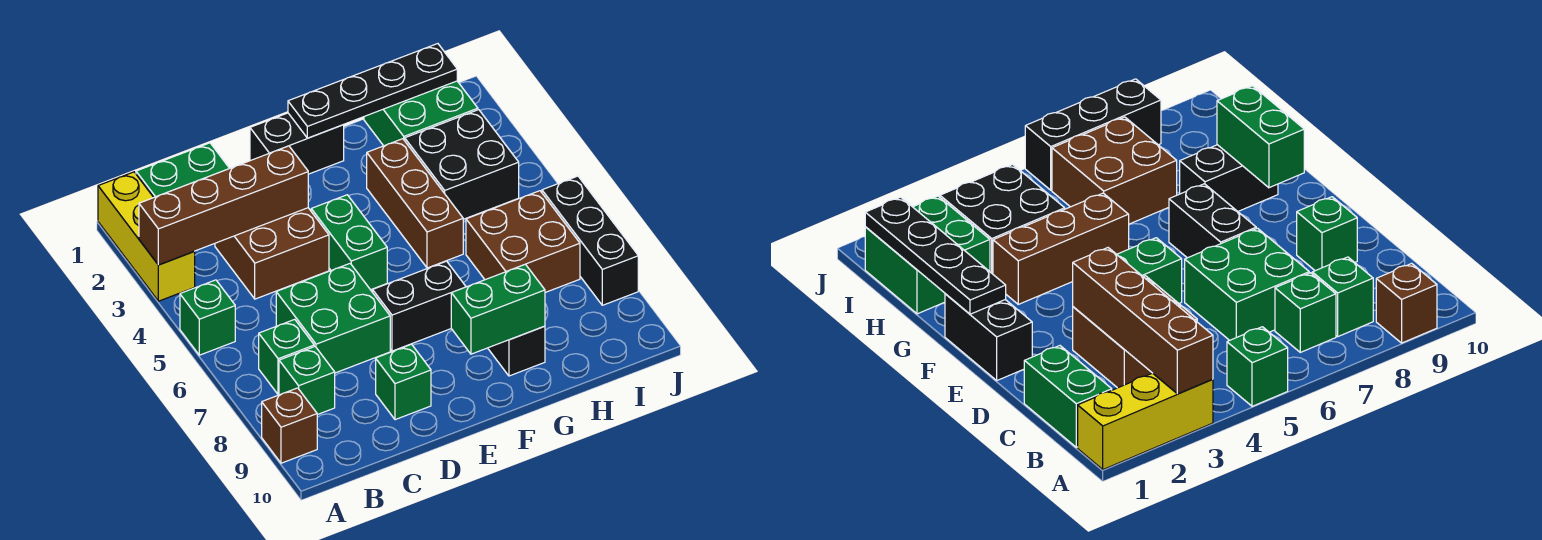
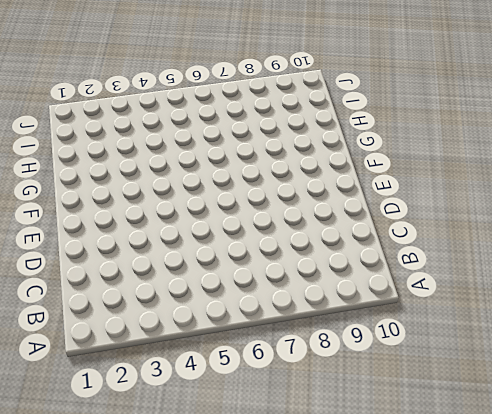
none -> yellow brick A1:A3 level 1
none -> green brick A5 level 1
none -> brown brick A9 level 1

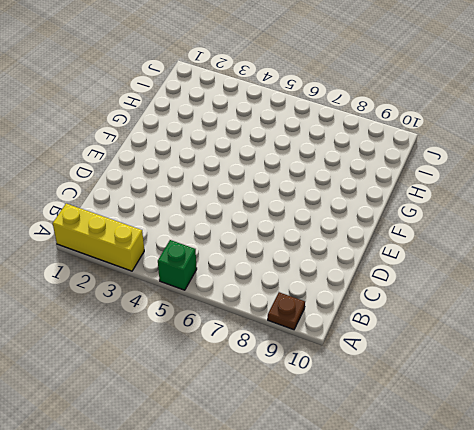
brown plate A9 level 1 -> brown brick A9 level 1
none -> green brick B1:C1 level 1
none -> green brick B7 level 1
none -> green brick B8 level 1

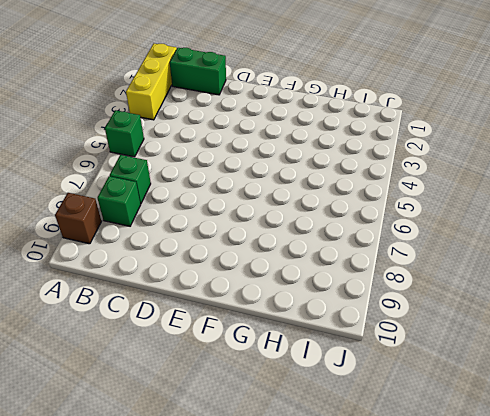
none -> brown brick C3:D4 level 1
none -> green brick C6:D7 level 1
none -> green brick D9 level 1

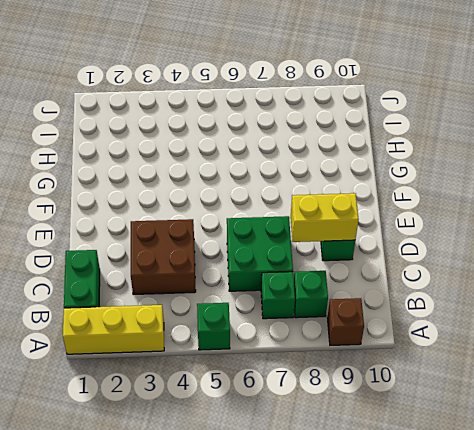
yellow brick D8:D9 level 2 -> none
none -> black brick E1:F1 level 1
none -> green brick E4:E5 level 1
none -> black brick E7:F7 level 1

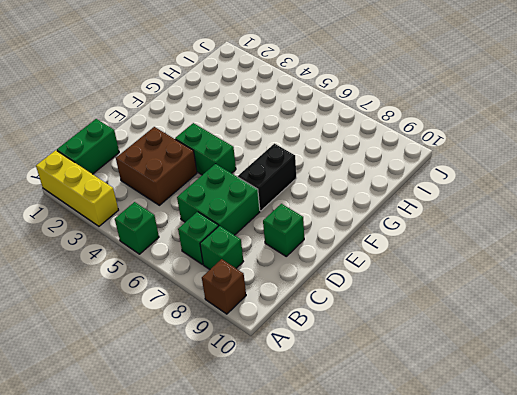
none -> black brick E1:F1 level 1
none -> brown brick G3:G5 level 1
none -> black brick G8:G9 level 1

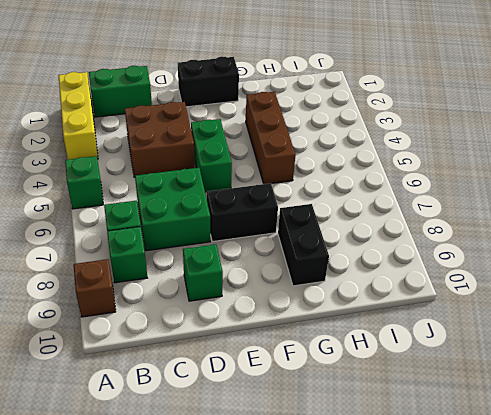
none -> green brick H1:I2 level 1
none -> black brick H3:I4 level 1
none -> brown brick H6:I7 level 1

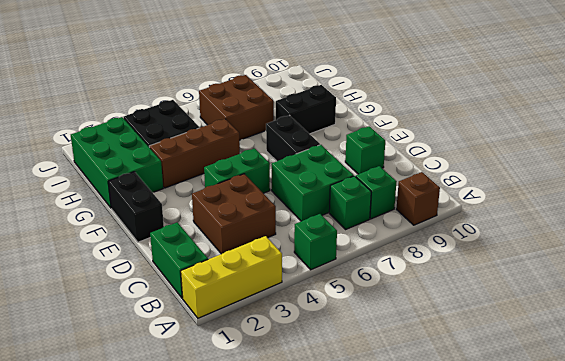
green brick G1:I2 level 1 -> green brick H1:I2 level 1
none -> black brick J6:J8 level 1
none -> brown brick A3:D3 level 2
none -> black plate F1:I1 level 2

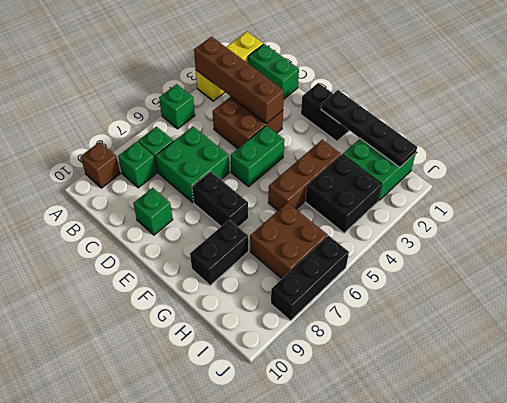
none -> green brick F9:G9 level 2

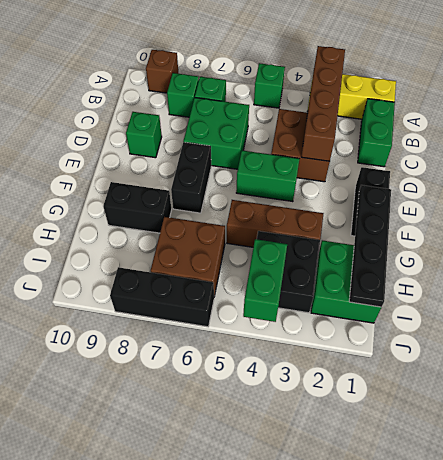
green brick I4:J4 level 2 -> green brick F9:G9 level 2

